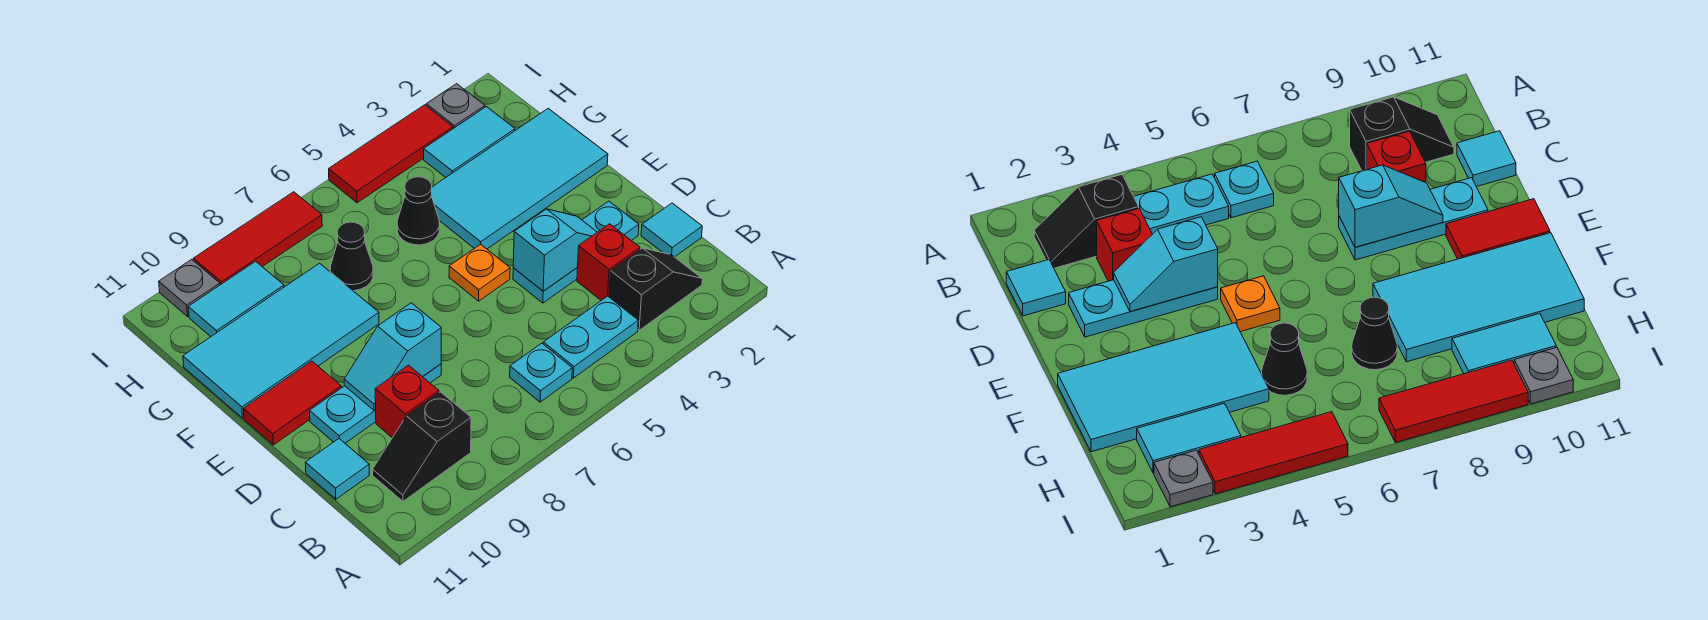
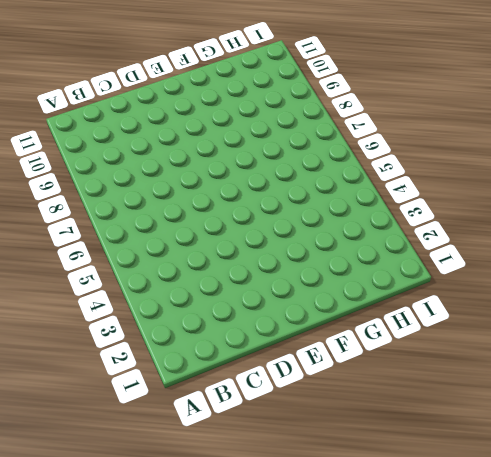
none -> black slope B2:B3 level 1 top 3
none -> cyan plate B4:B5 level 1
none -> cyan plate B6 level 1

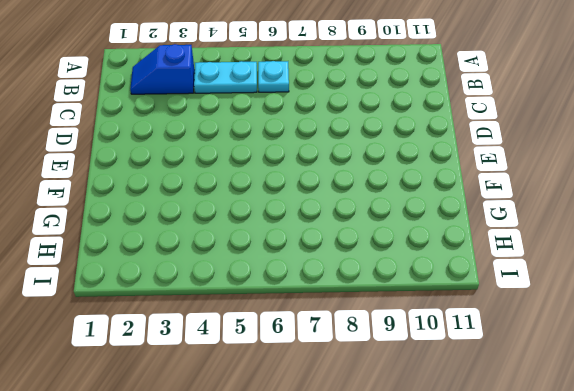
blue slope B2:B3 level 1 top 3 -> black slope B2:B3 level 1 top 3
none -> black slope B9:B10 level 1 top 9
none -> cyan tile C1 level 1
none -> red brick C3 level 1

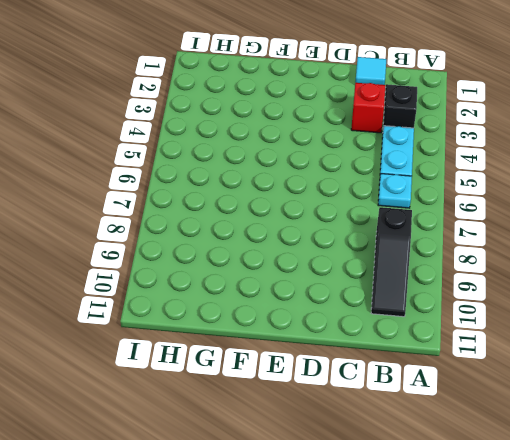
black slope B8:B10 level 1 top 8 -> black slope B9:B10 level 1 top 9
none -> red brick C9 level 1
none -> cyan tile C11 level 1
none -> cyan plate D2:D4 level 1

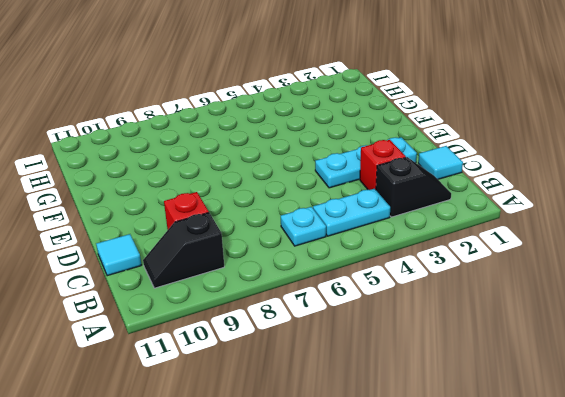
none -> cyan plate D8:D10 level 1
none -> orange plate E5 level 1
none -> red tile E10:E11 level 1

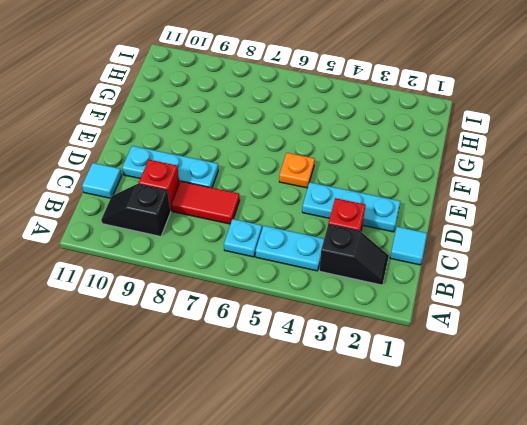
red tile C7:C8 level 1 -> red tile E10:E11 level 1
none -> cyan tile F1:G4 level 1
none -> cyan tile F8:G11 level 1
none -> black cone G5 level 1

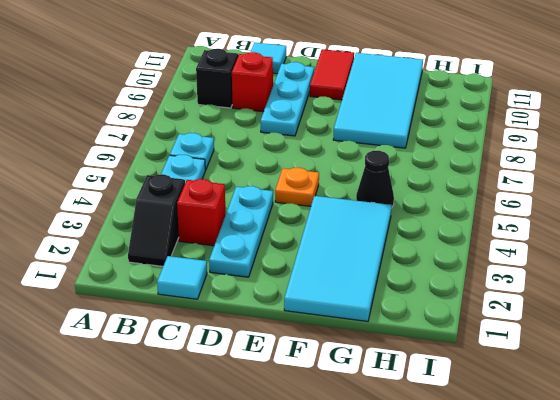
none -> black cone G7 level 1
none -> cyan tile H2:H3 level 1
none -> cyan tile H9:H10 level 1

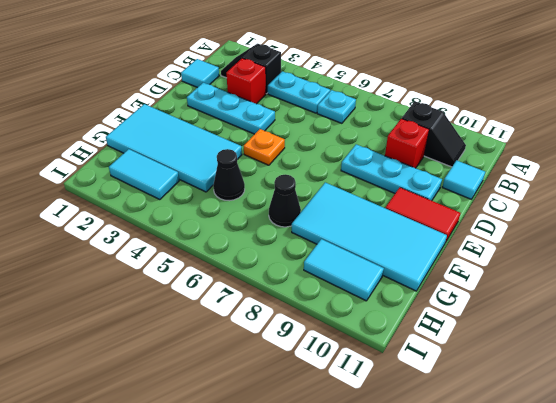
none -> grey plate I2 level 1
none -> red tile I3:I5 level 1
none -> red tile I7:I9 level 1

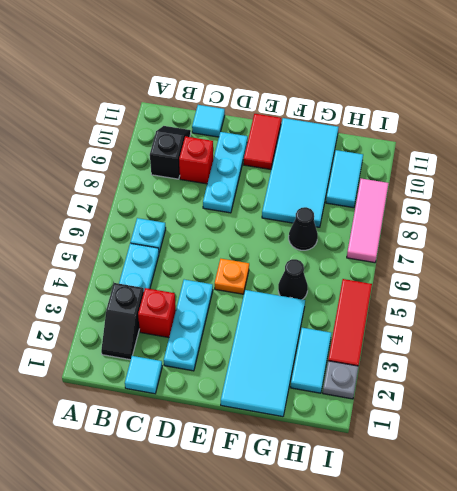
pink tile I7:I9 level 1 -> red tile I7:I9 level 1
none -> grey plate I10 level 1
none -> cyan slope D3:D4 level 2 top 4
none -> cyan slope D8:D9 level 2 top 8

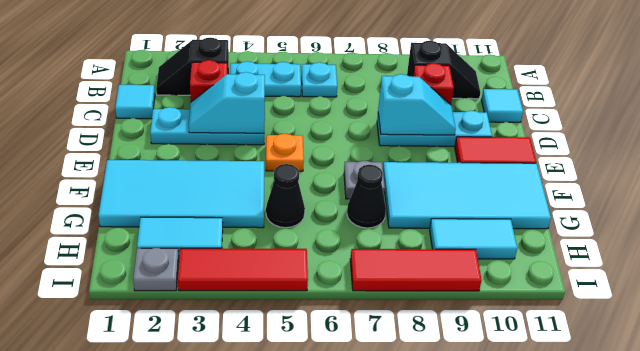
grey plate F7 level 1 -> grey plate I10 level 1

